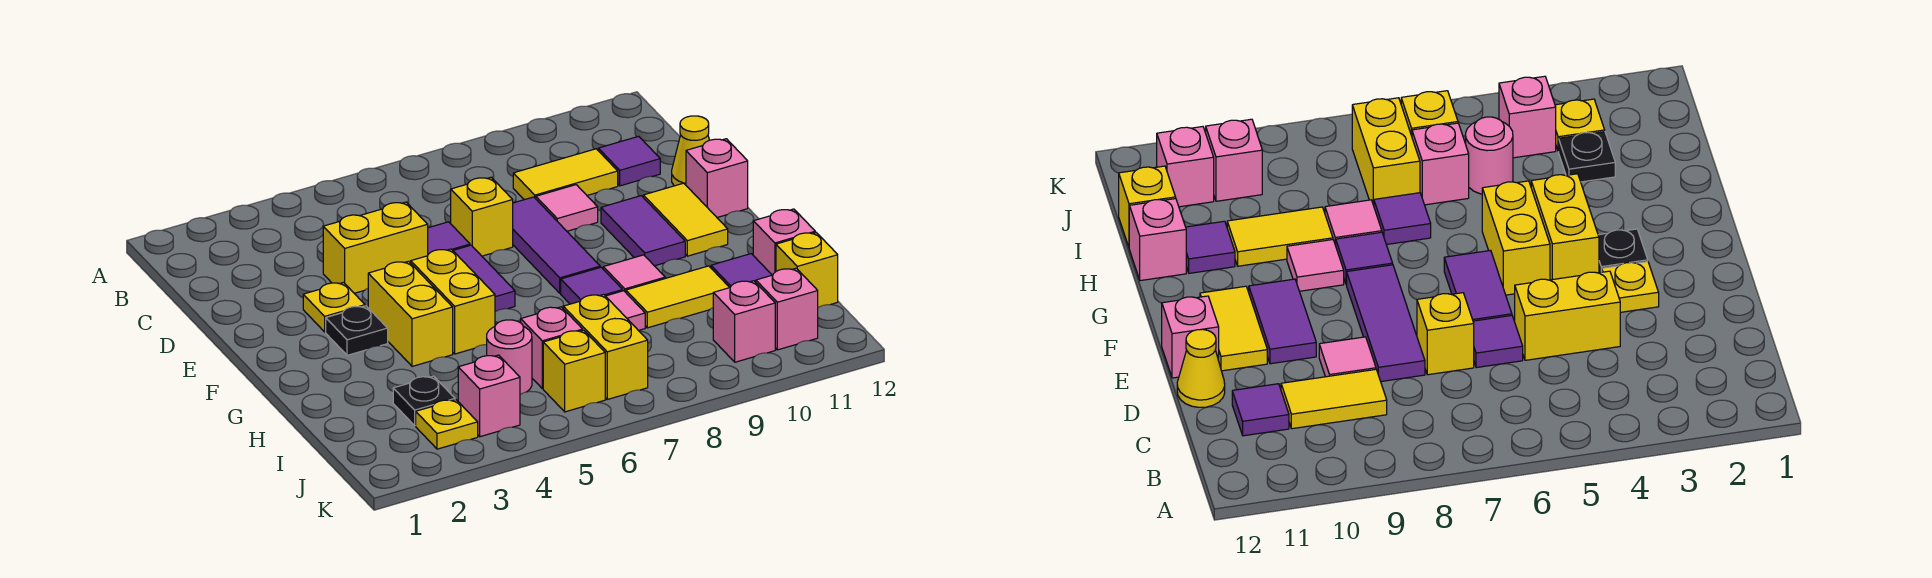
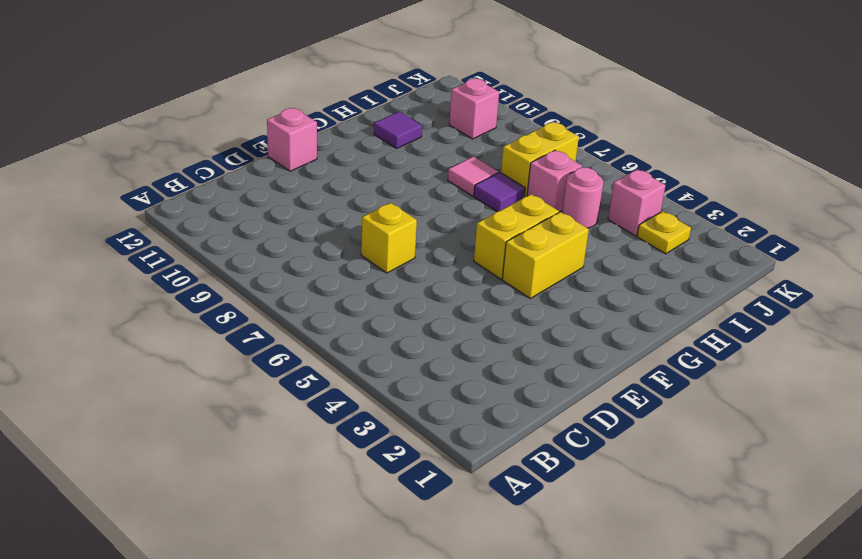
none -> yellow tile C9:C10 level 1
none -> purple tile C11 level 1
none -> yellow brick D4:D5 level 1
none -> purple tile D6 level 1

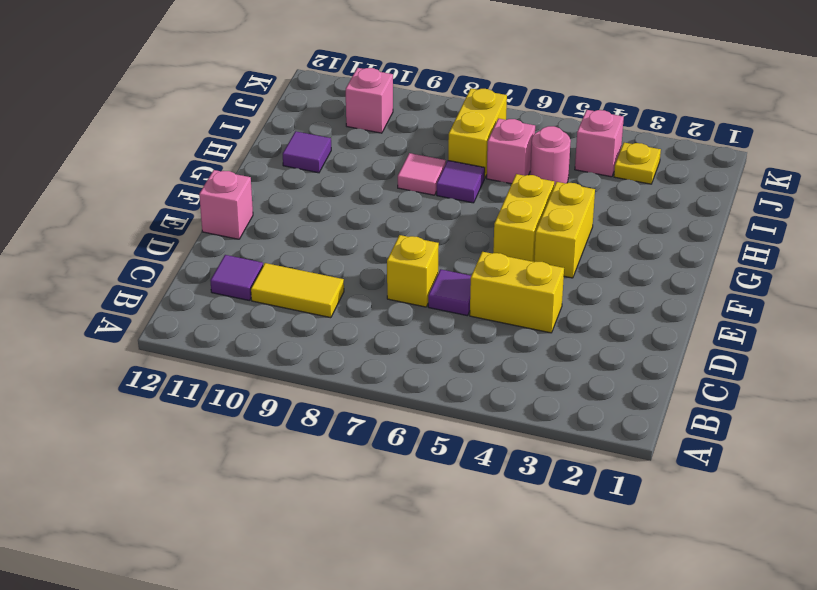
none -> purple tile D8:F8 level 1
none -> pink tile D9 level 1
none -> yellow cone D12 level 1
none -> yellow plate E3 level 1

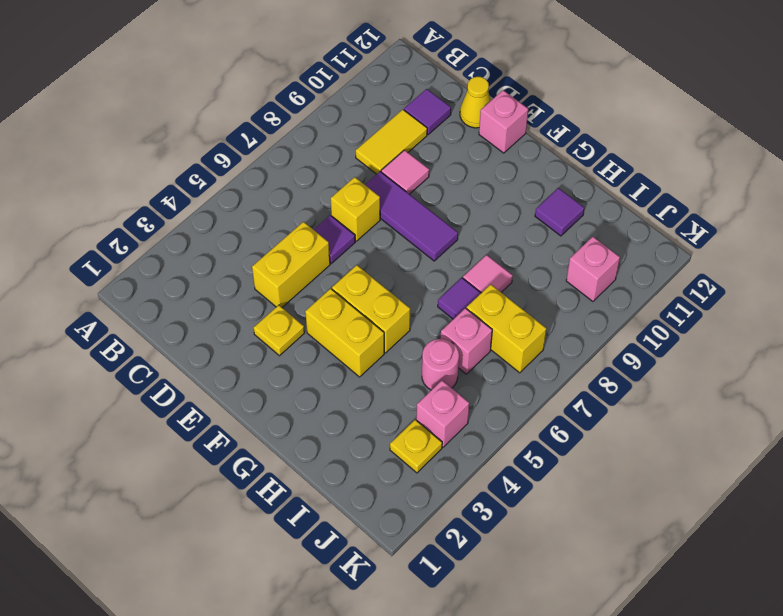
none -> purple tile E6:F6 level 1
none -> purple tile E10:F10 level 1
none -> yellow tile E11:F11 level 1
none -> black plate F3 level 1

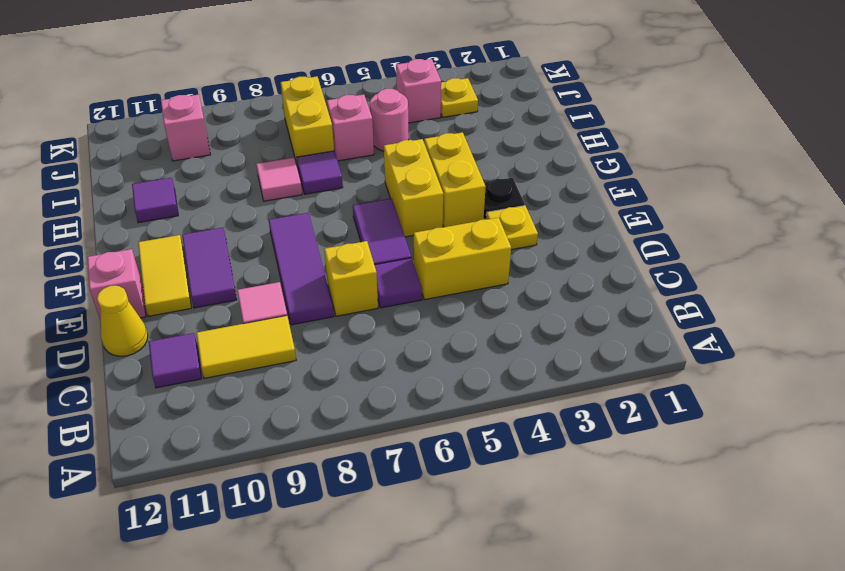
none -> purple tile G8 level 1
none -> pink tile G9 level 1
none -> yellow tile H9:H10 level 1
none -> pink brick H12 level 1

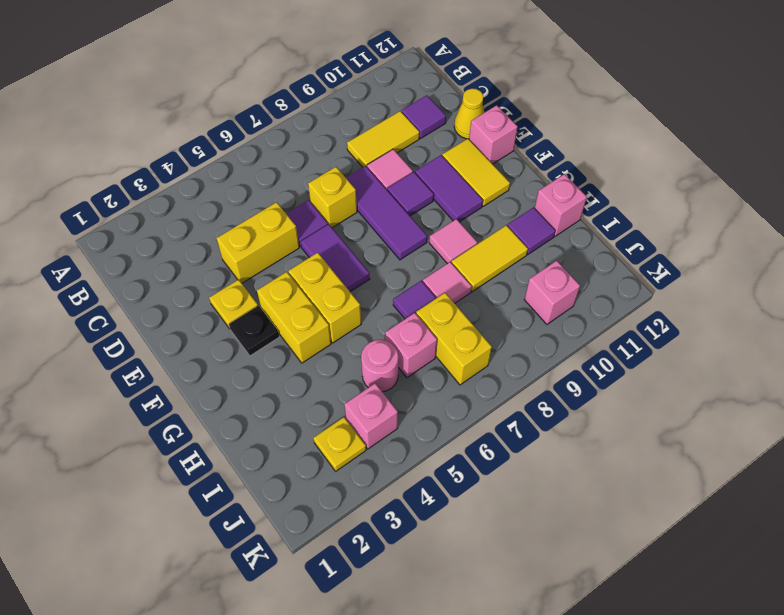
purple tile E9 level 1 -> purple tile G8 level 1
none -> black plate I3 level 1
none -> yellow brick I12 level 1
none -> yellow brick J6 level 1
none -> pink brick J11 level 1

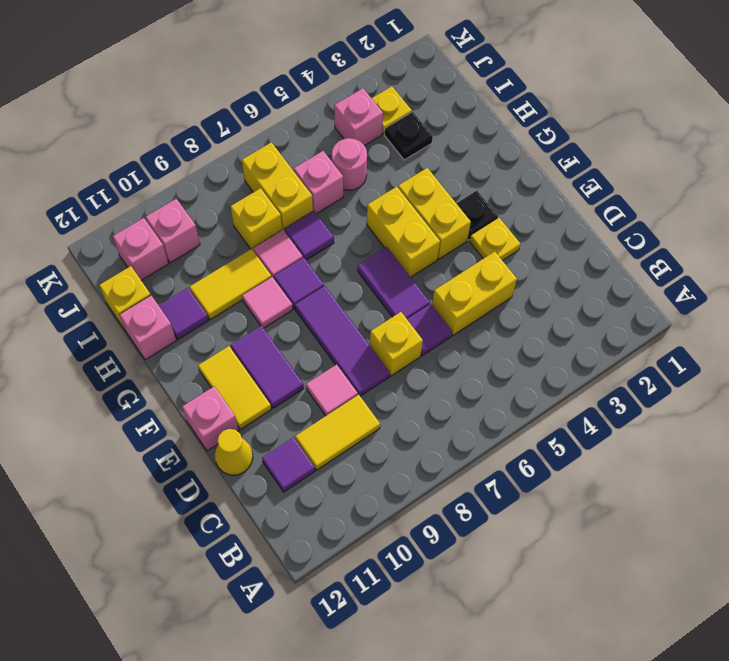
yellow brick I8 level 1 -> yellow brick J6 level 1

